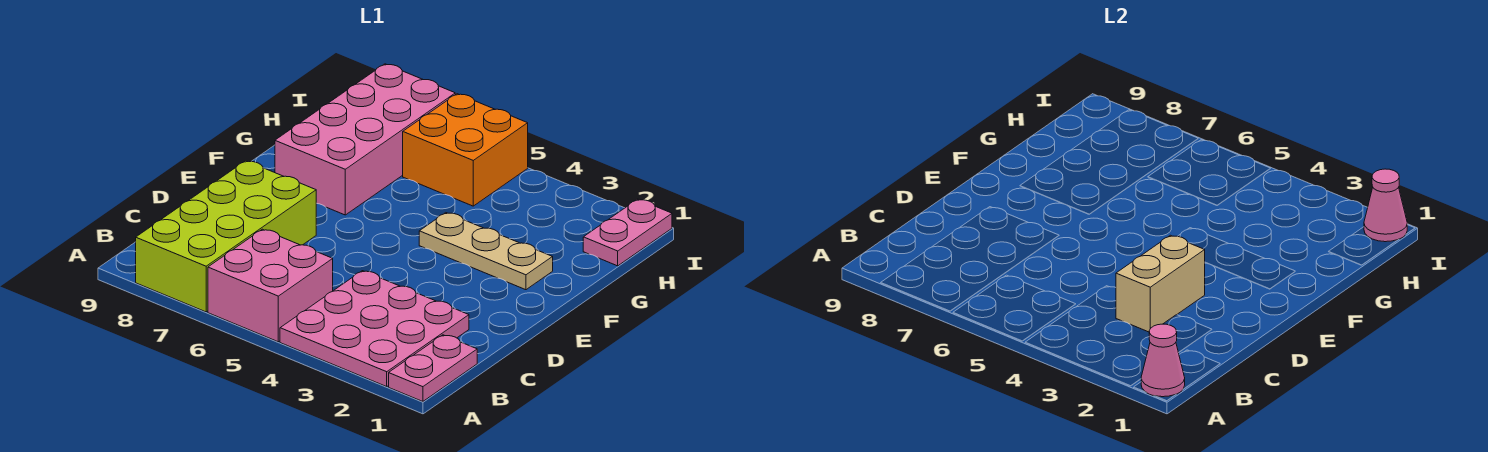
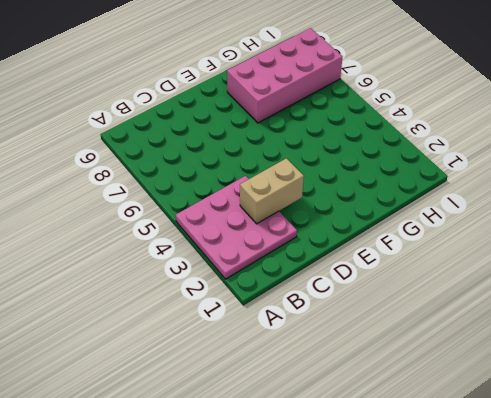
none -> pink plate A1:B1 level 1
none -> pink brick A5:B6 level 1

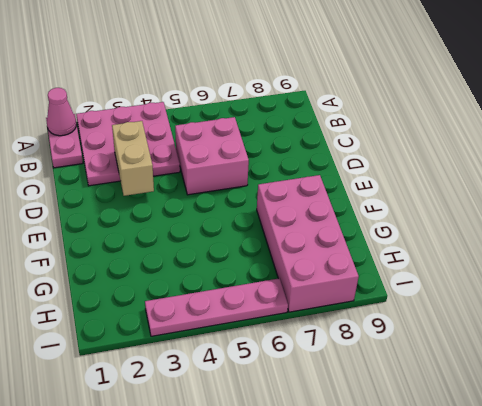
pink brick C5:D6 level 1 -> pink brick A5:B6 level 1
pink plate I3:I6 level 1 -> orange brick H5:I6 level 1
none -> lime brick A7:D8 level 1
none -> tan plate F2:F4 level 1

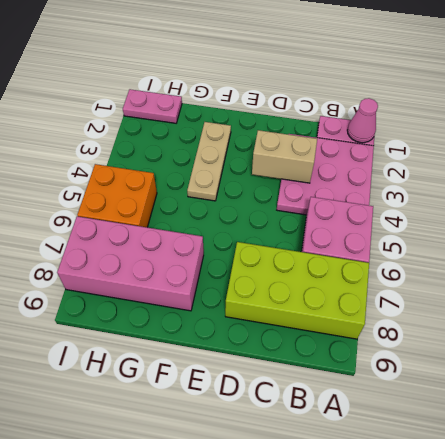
none -> pink cone I1 level 2

